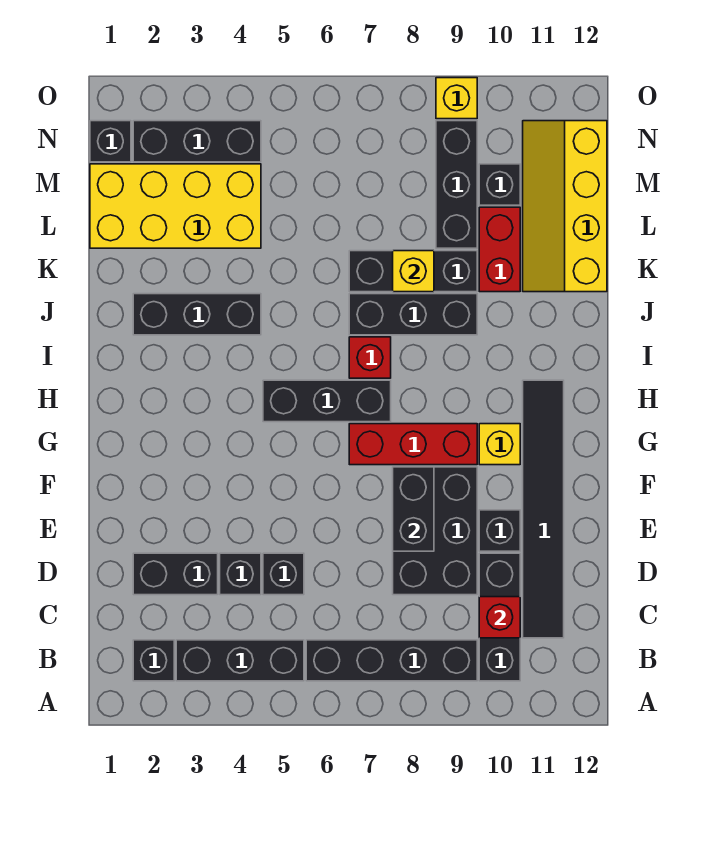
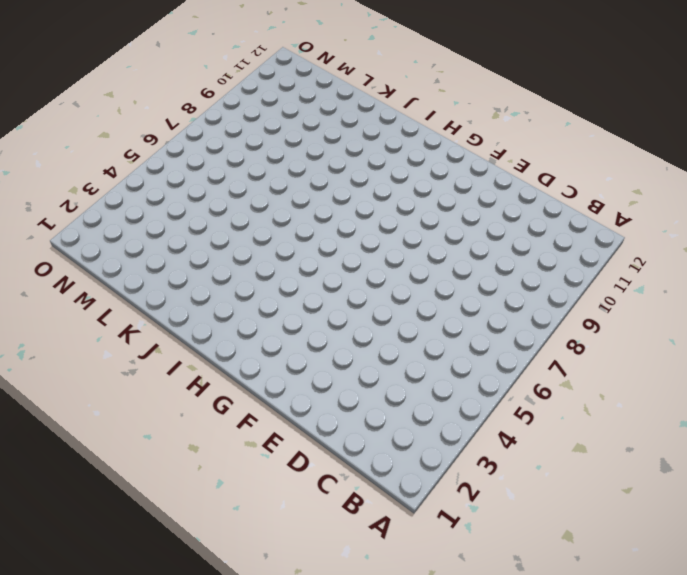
none -> black brick B2 level 1
none -> black brick B3:B5 level 1
none -> black brick B6:B9 level 1

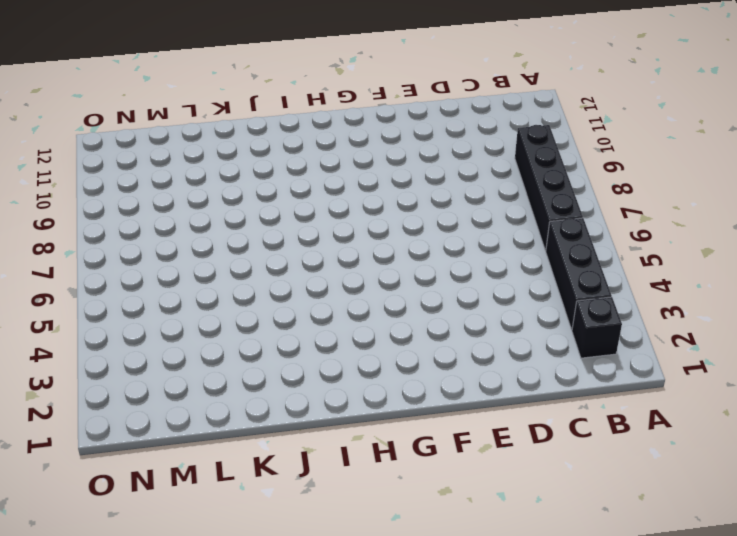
none -> black brick B10:D10 level 1
none -> black tile C11:H11 level 1
none -> black brick D2:D3 level 1

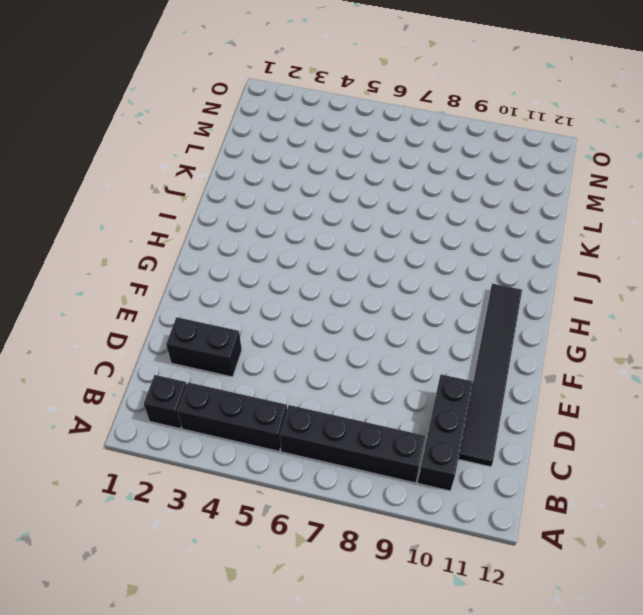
none -> black brick D4 level 1
none -> black brick D5 level 1
none -> black brick D8:F9 level 1

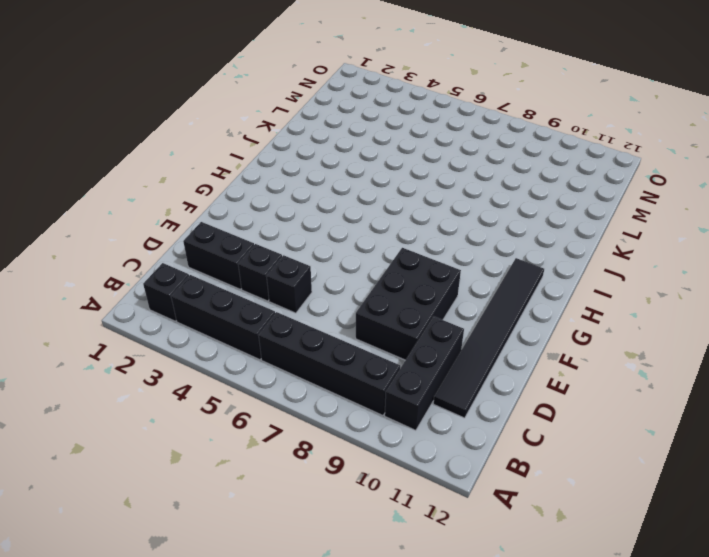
none -> black brick E10 level 1
none -> red brick G7:G9 level 1
none -> yellow brick G10 level 1

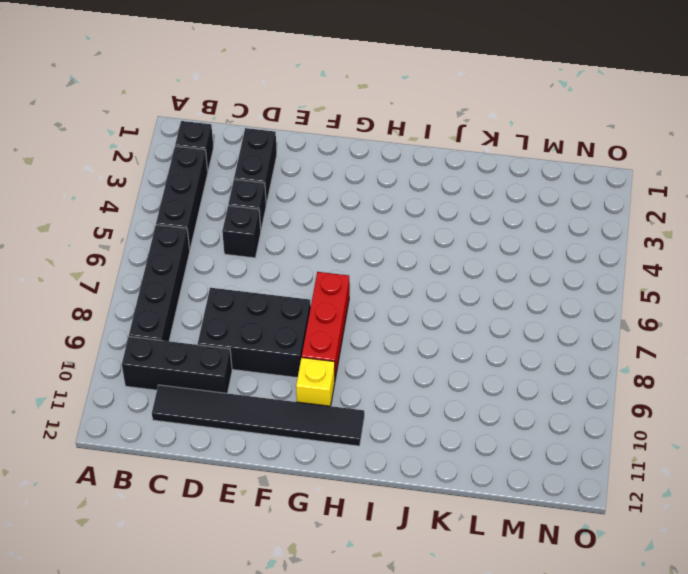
none -> black brick E10 level 1
none -> black brick H5:H7 level 1
none -> red brick I7 level 1

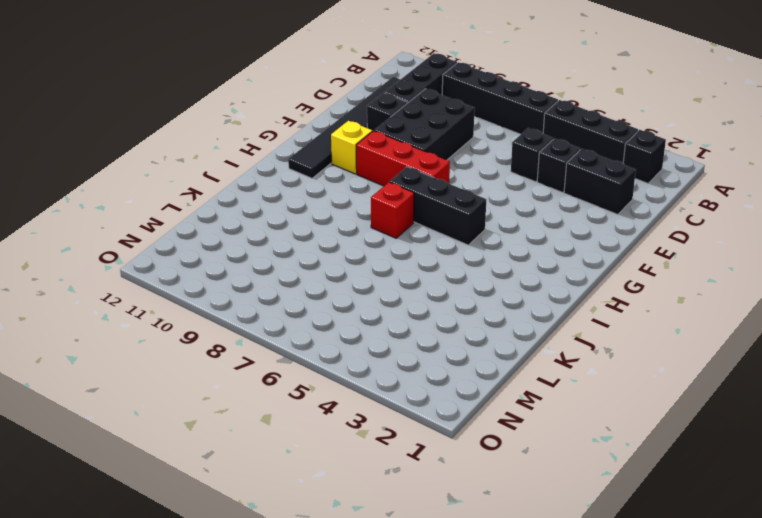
none -> black brick J2:J4 level 1
none -> black brick J7:J9 level 1
none -> black brick K7:K9 level 1

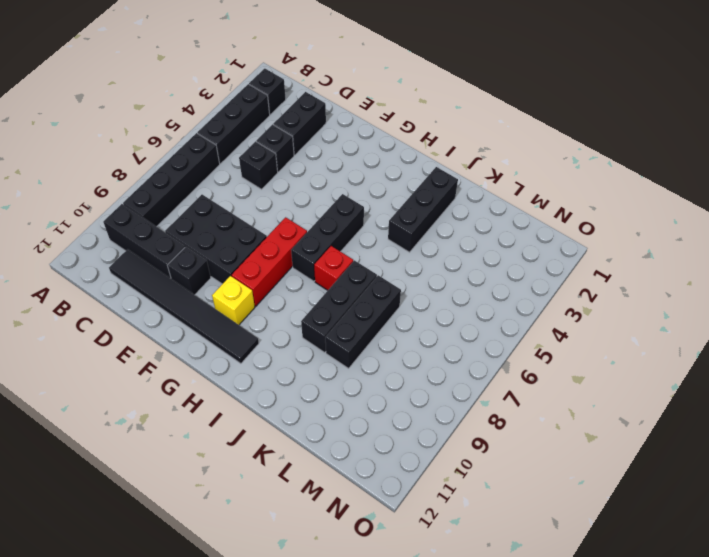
none -> red brick K10:L10 level 1
none -> yellow slope K11:N12 level 1 top 12
none -> yellow brick L1:M4 level 1

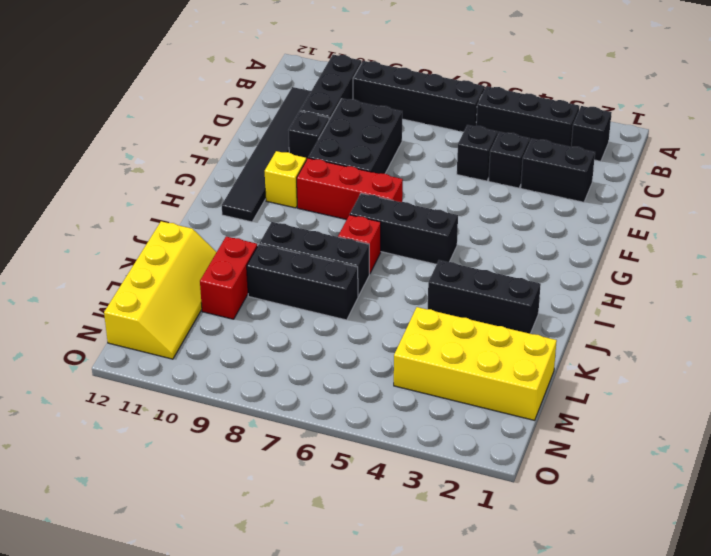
none -> black brick L9:N9 level 1
none -> black brick M10 level 1
none -> black brick N1 level 1

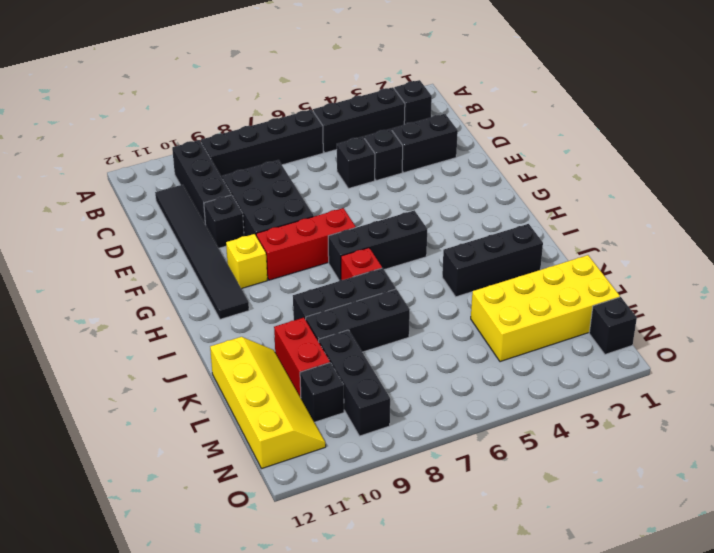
none -> black brick N2:N4 level 1
none -> yellow brick O9 level 1
none -> red brick C10 level 2

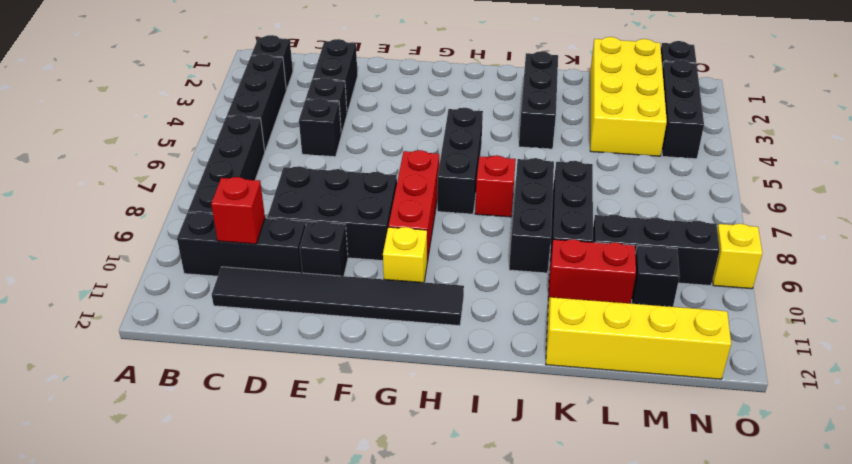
none -> black brick E8:F8 level 2
none -> yellow brick K8 level 2

